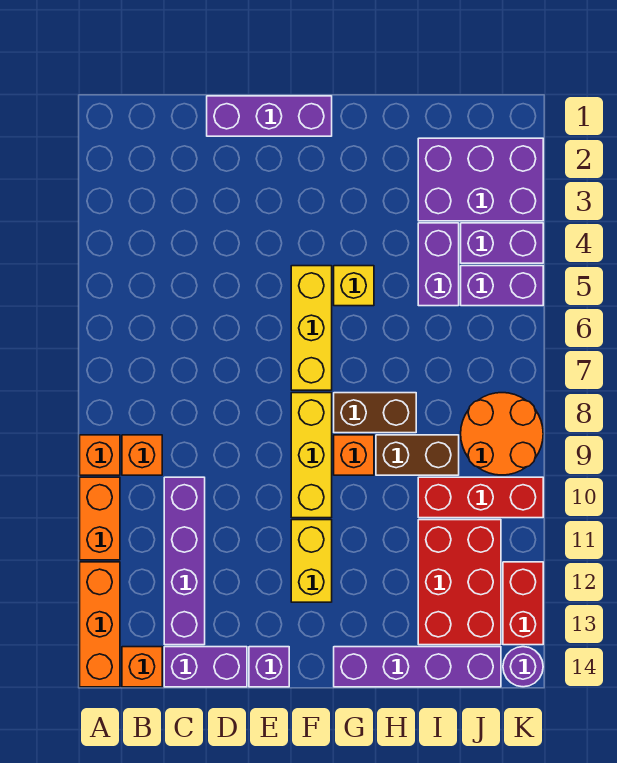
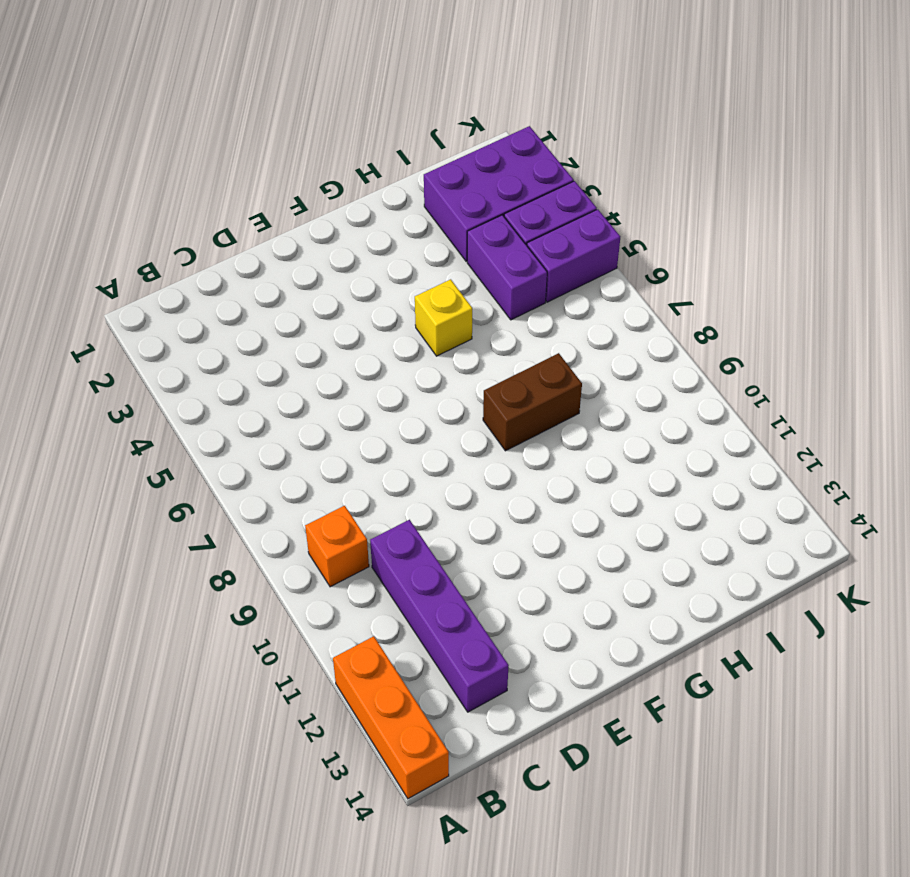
none -> orange brick A9 level 1
none -> orange brick A10:A11 level 1
none -> orange brick B14 level 1

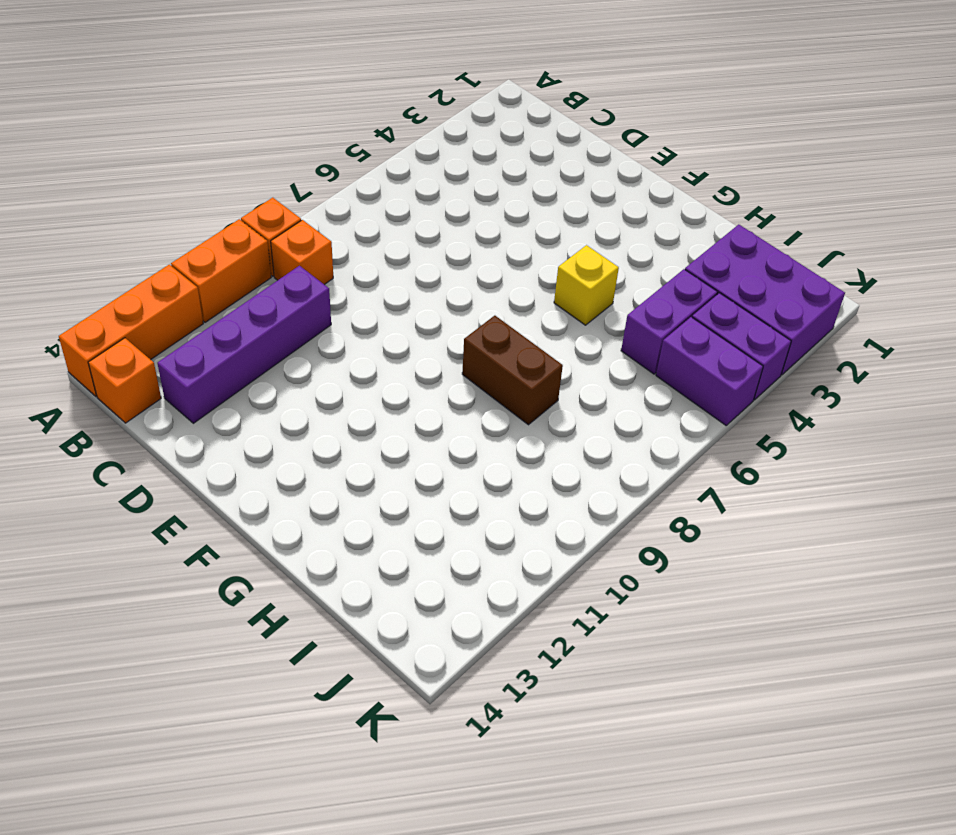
none -> purple brick C14:D14 level 1
none -> purple brick D1:F1 level 1
none -> purple brick E14 level 1

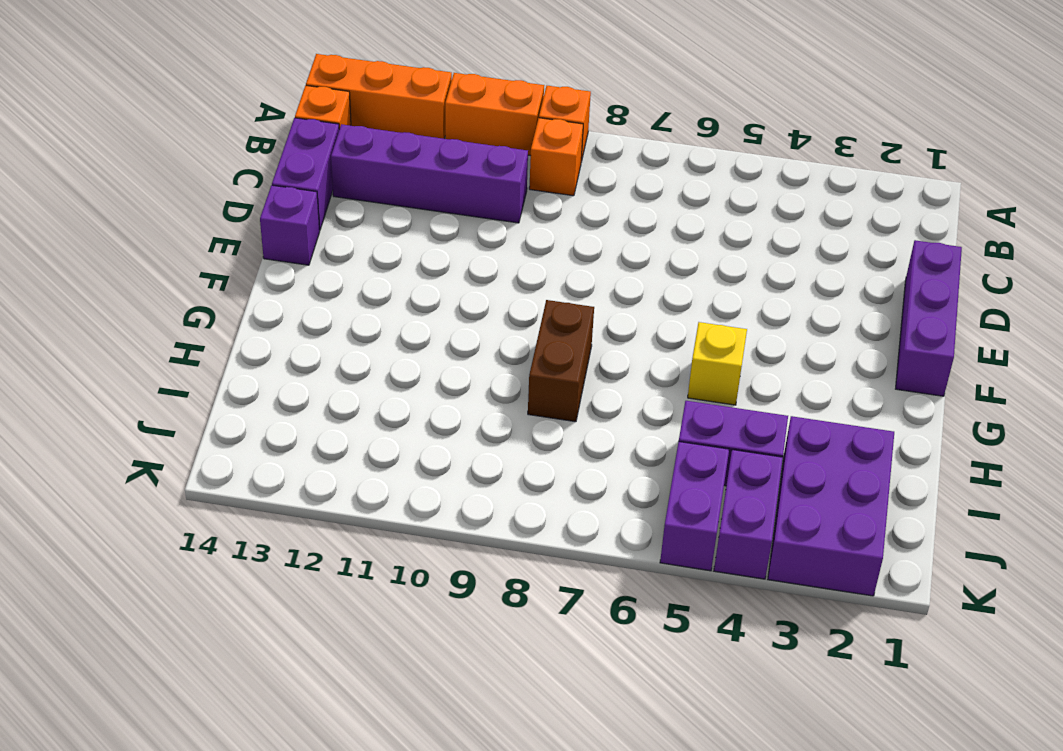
none -> yellow brick F5:F7 level 1
none -> yellow brick F8:F10 level 1
none -> yellow brick F11:F12 level 1

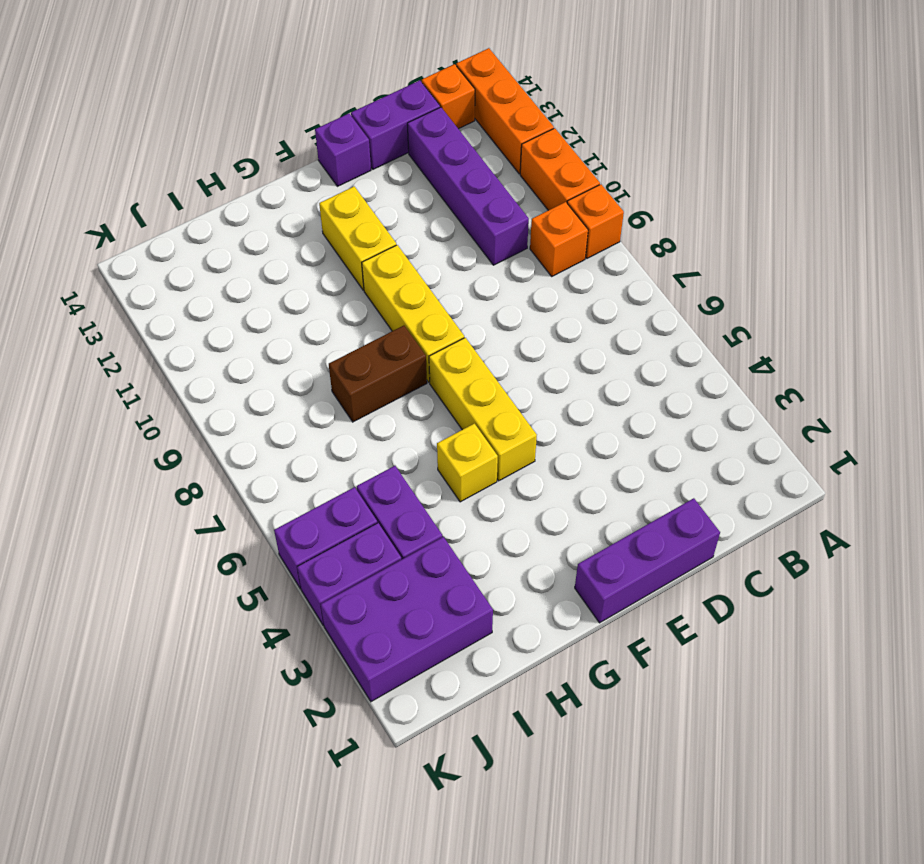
none -> orange brick G9 level 1
none -> purple brick G14:J14 level 1
none -> brown brick H9:I9 level 1

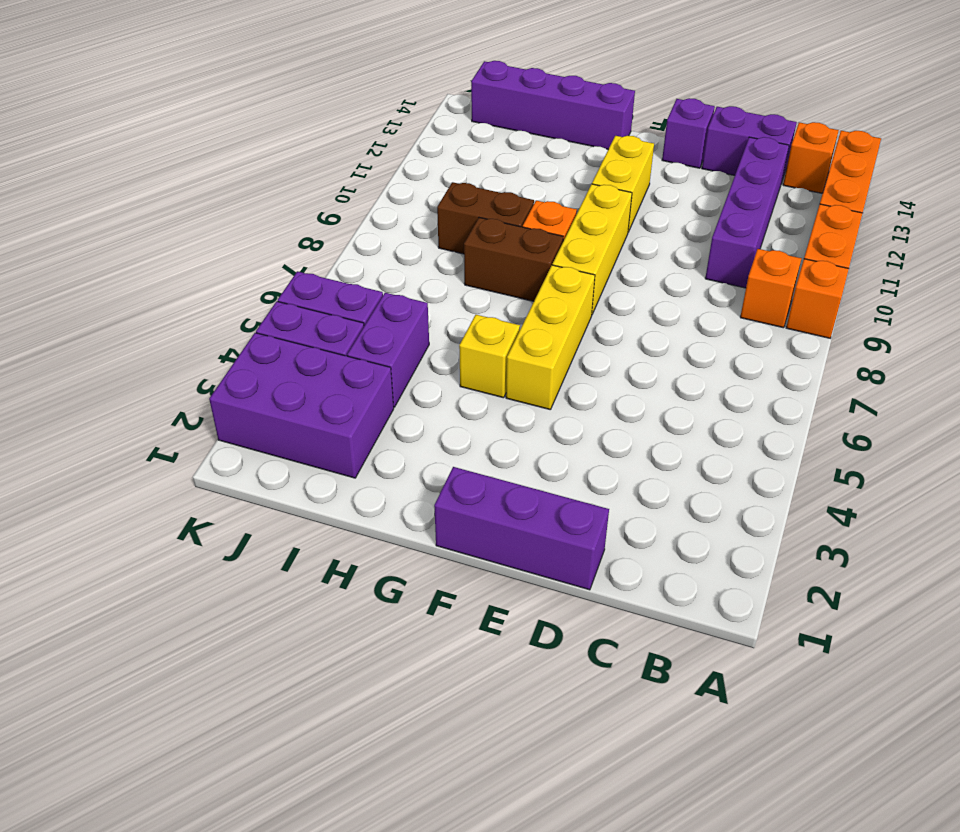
none -> red brick I10:K10 level 1
none -> red brick I11:J13 level 1
none -> orange round brick J8:K9 level 1

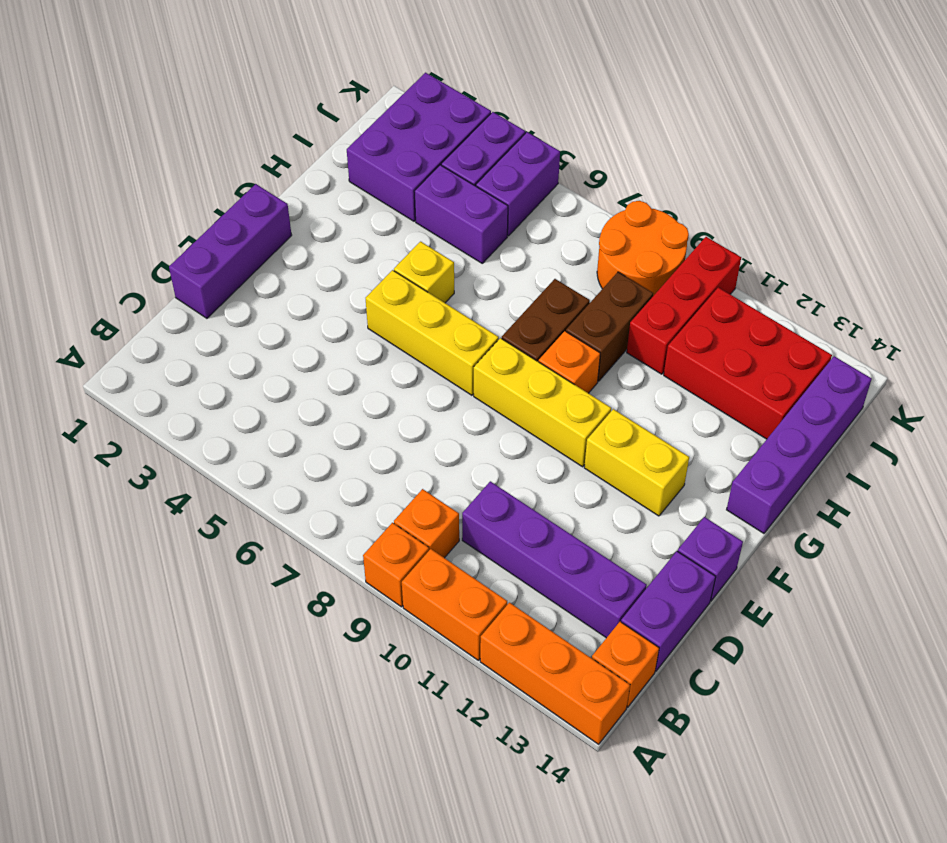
none -> red brick K12:K13 level 1
none -> purple round brick K14 level 1

